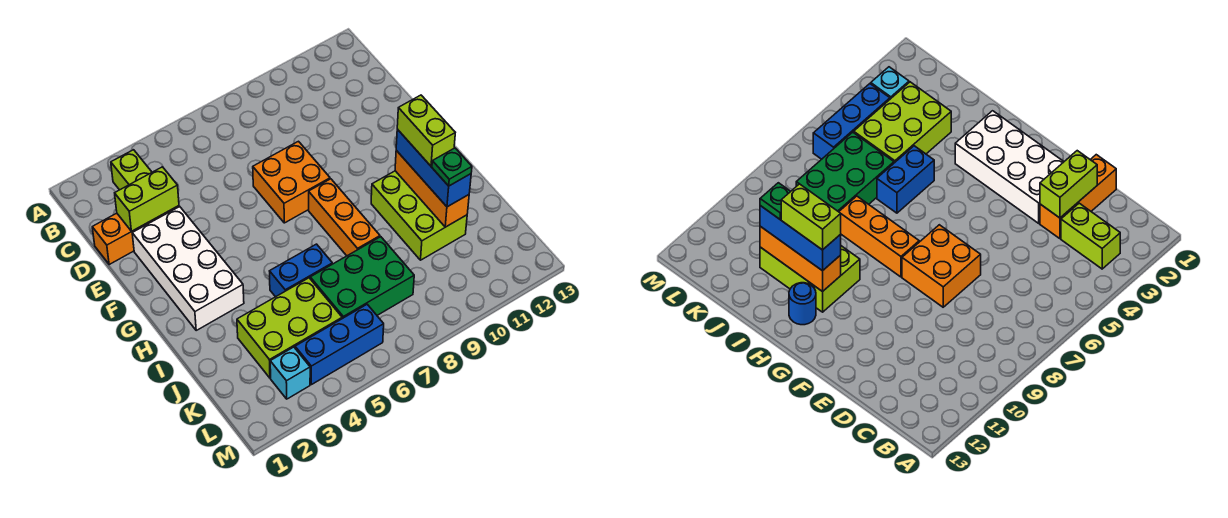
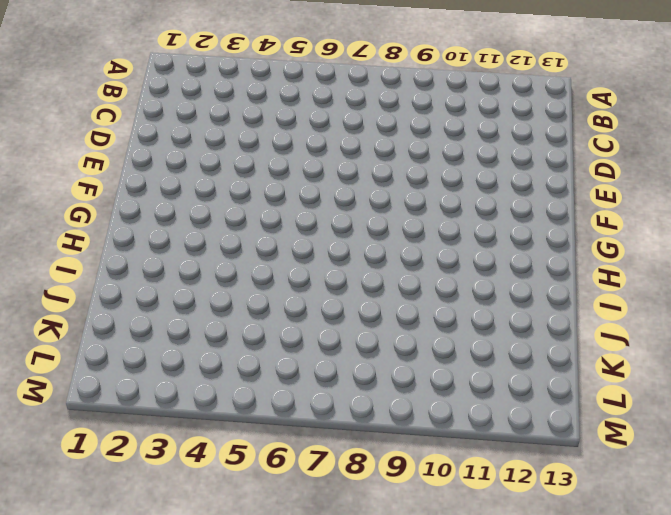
none -> lime brick B3:C3 level 1
none -> orange brick D1:D3 level 1
none -> white brick E2:H3 level 1

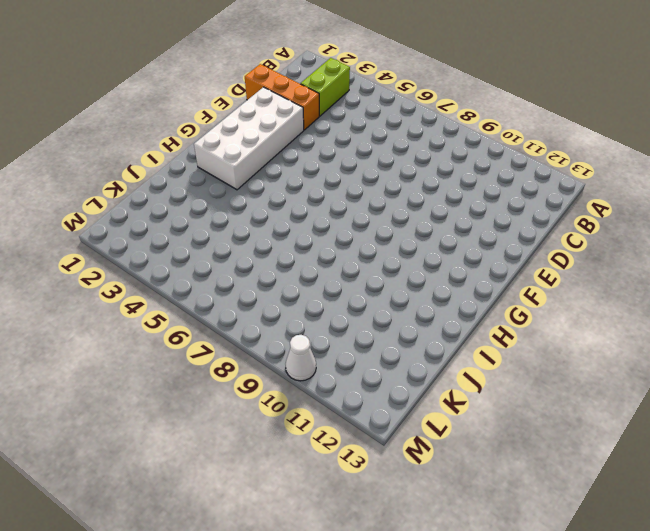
white cone M10 level 1 -> none
none -> orange brick E7:F8 level 1
none -> orange brick G8:I8 level 1
none -> lime brick H10:J11 level 1

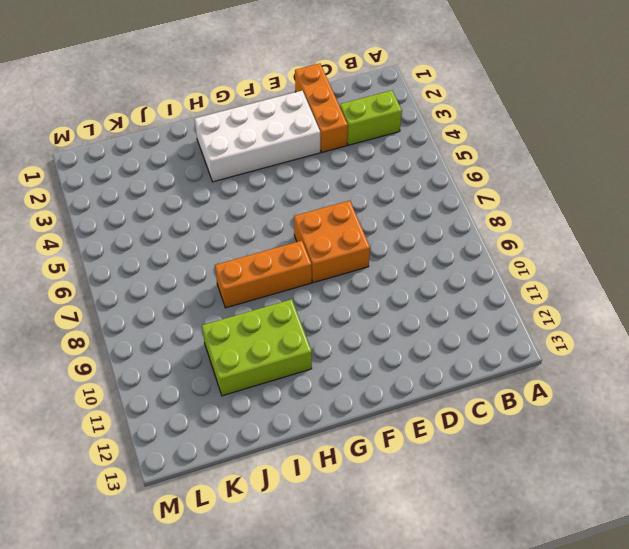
none -> blue round brick H12 level 1
none -> blue brick I5:I6 level 1
none -> lime brick J3:K5 level 1

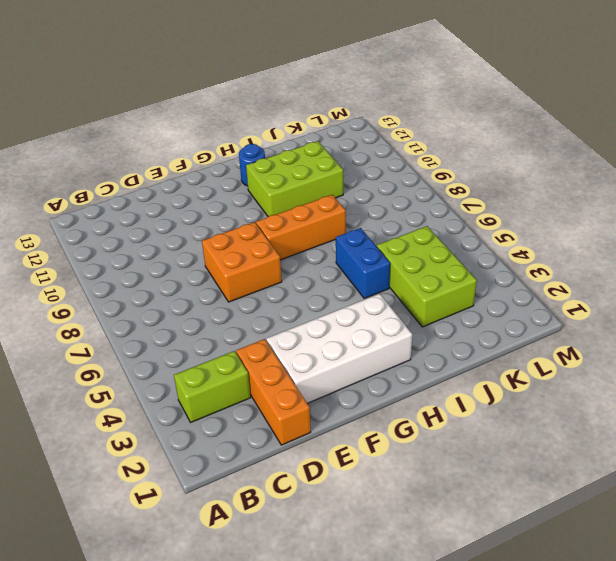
none -> green brick J6:K8 level 1
none -> cyan brick L3 level 1
none -> blue brick L4:L6 level 1

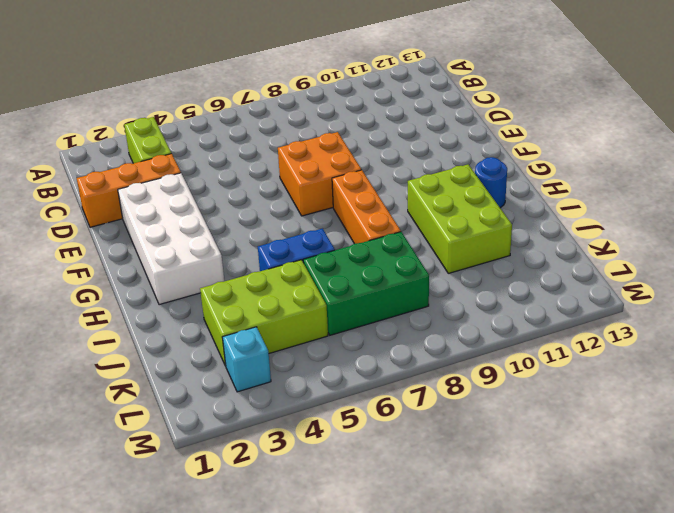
none -> blue brick L4:L6 level 1
none -> lime brick D2:D3 level 2
none -> orange brick H11:J11 level 2

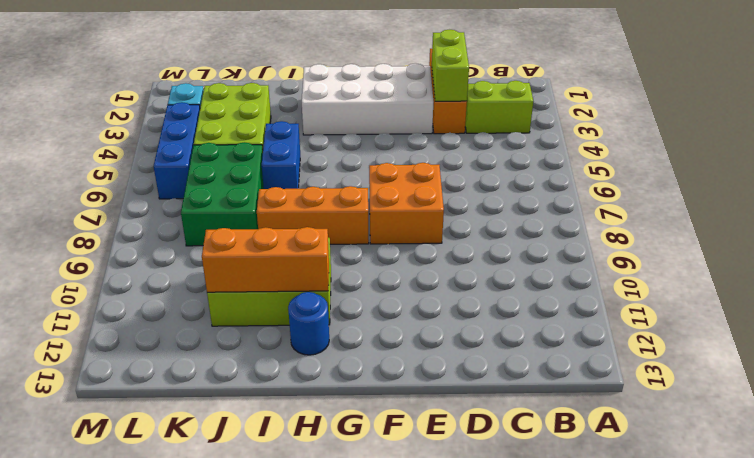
none -> blue brick H11:J11 level 3
none -> lime brick H11:I11 level 4
none -> green plate J11 level 4

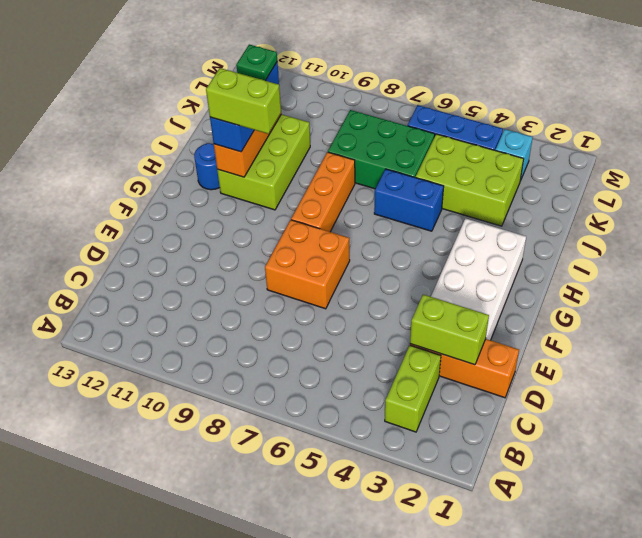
lime brick H10:H11 level 4 -> lime brick H11:I11 level 4

